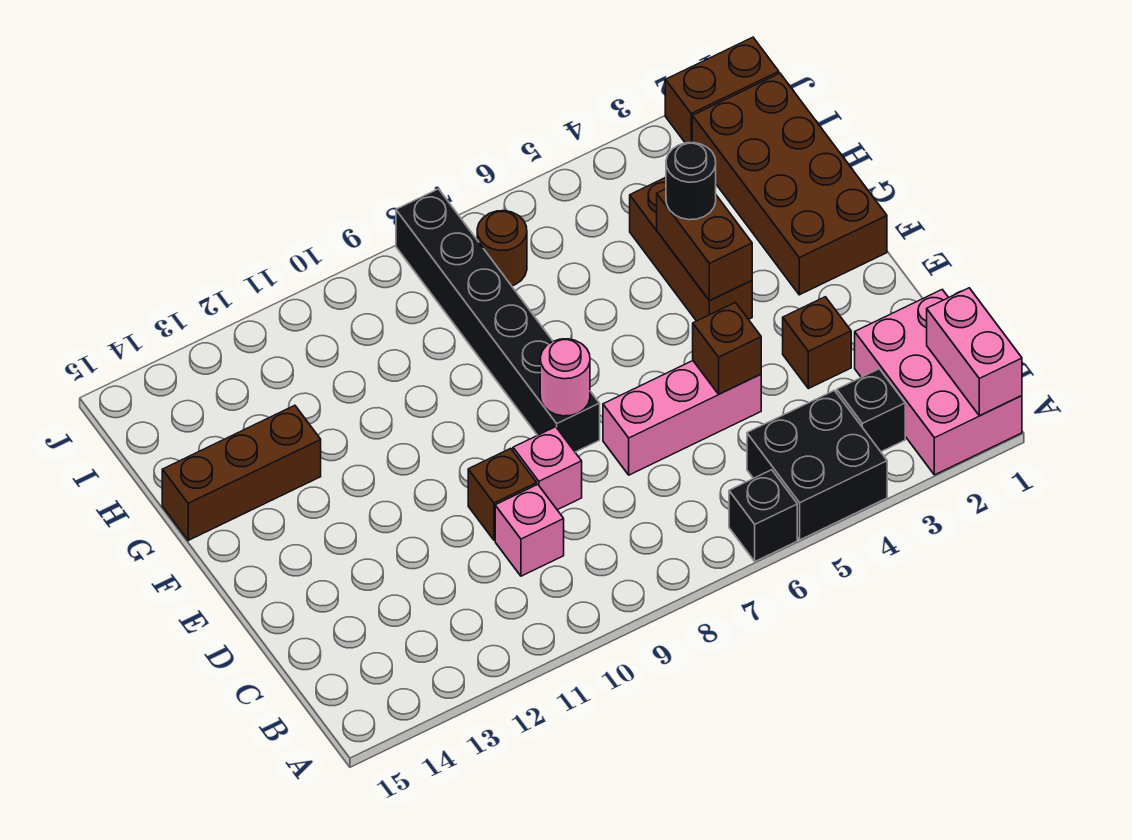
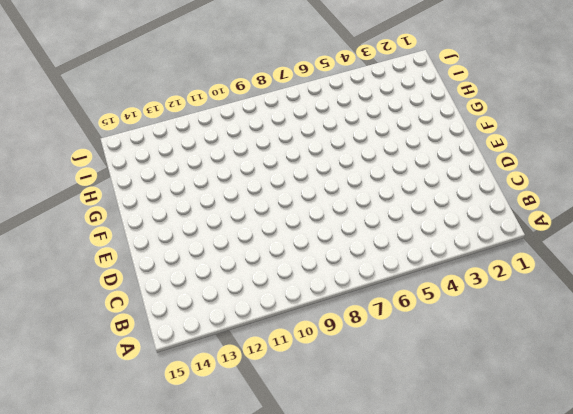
none -> pink brick A1:C2 level 1
none -> black brick A4:B5 level 1
none -> black brick A6 level 1

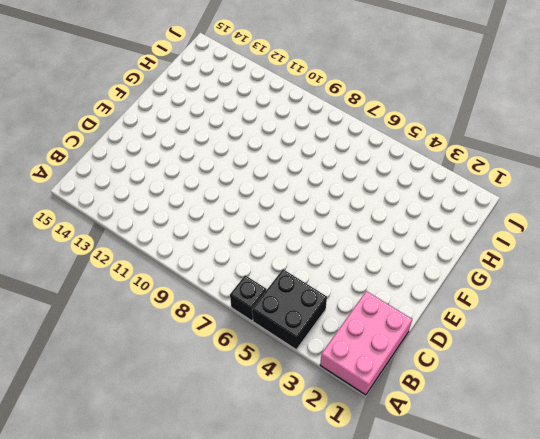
none -> black brick B3 level 1
none -> pink brick C10 level 1
none -> brown brick D3 level 1

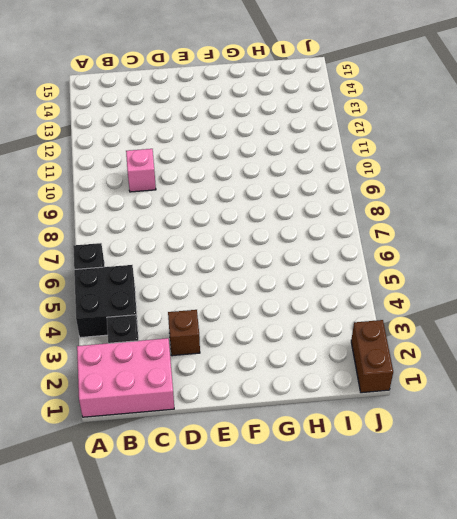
none -> pink brick D5:D7 level 1
none -> pink brick D9 level 1
none -> brown brick D10 level 1

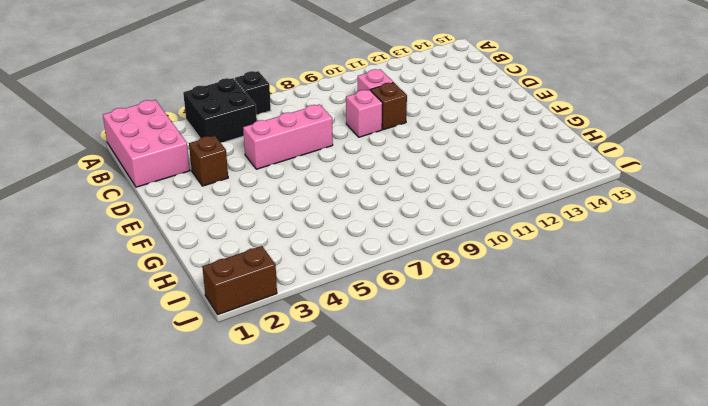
none -> black brick B3 level 1
none -> black brick E8:J8 level 1
none -> brown brick F1:I2 level 1

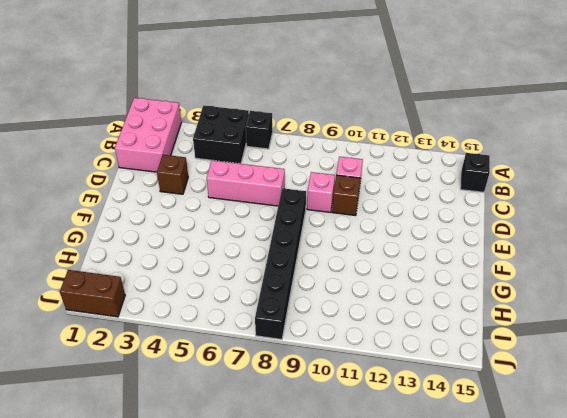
black brick B15 level 1 -> black brick B3 level 1
none -> brown brick F1:I2 level 1
none -> brown brick F4:H4 level 1
none -> brown brick G13:G15 level 1

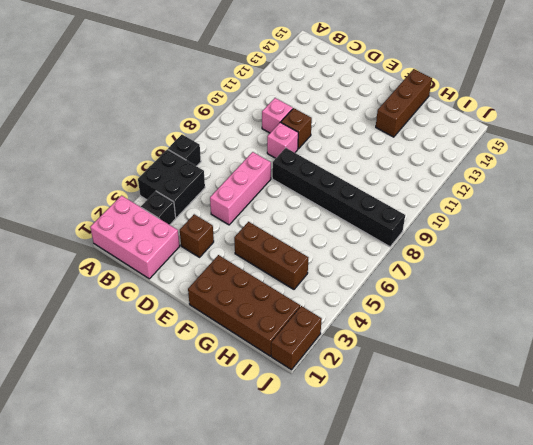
none -> brown round brick I7 level 1
none -> pink brick A1:B1 level 2
none -> brown brick D5 level 2

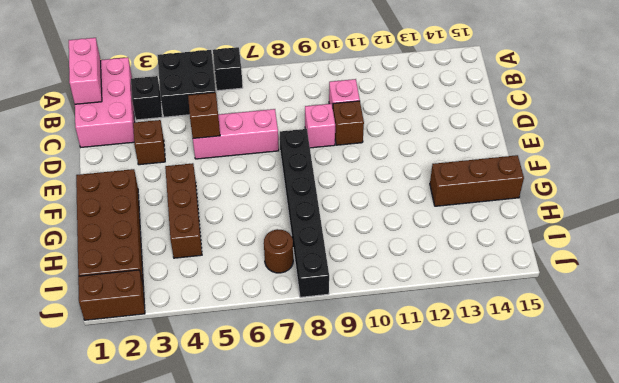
none -> pink round brick E8 level 2
none -> brown brick F4:G4 level 2
none -> black round brick G4 level 3

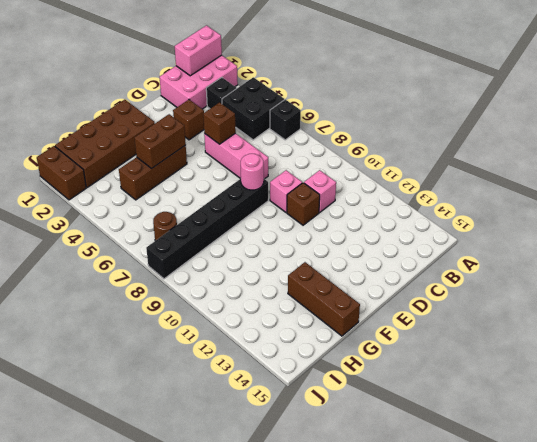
none -> black round brick G4 level 3

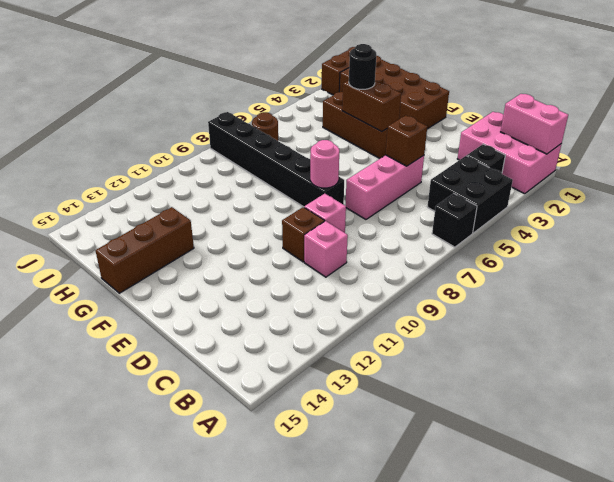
none -> brown brick D3 level 1

